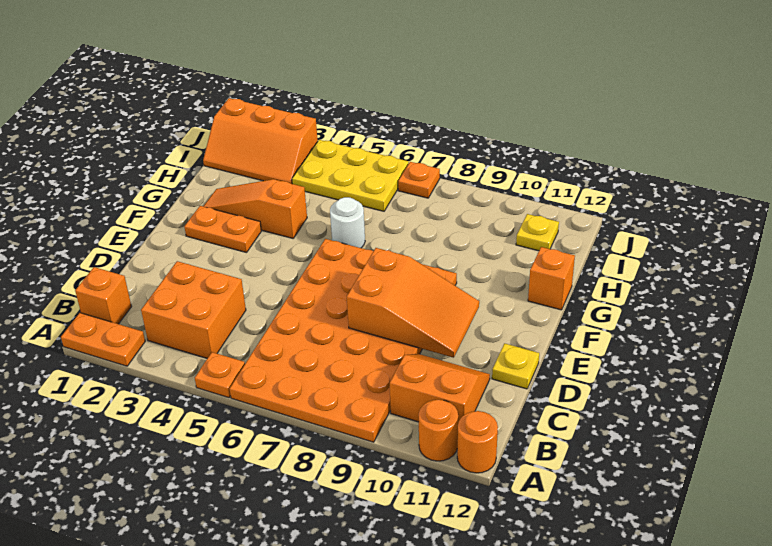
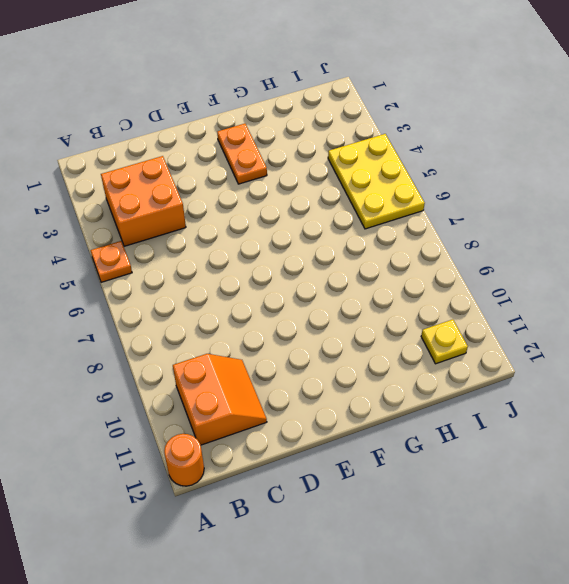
none -> orange plate A1:A2 level 1
none -> orange plate A6:F9 level 1
none -> orange round brick A11 level 1

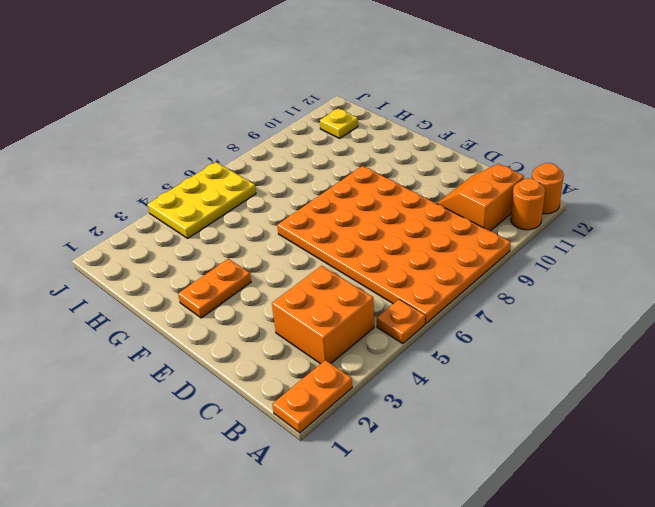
none -> orange brick B1 level 1
none -> yellow plate D12 level 1
none -> orange slope G2:G4 level 1 top 4

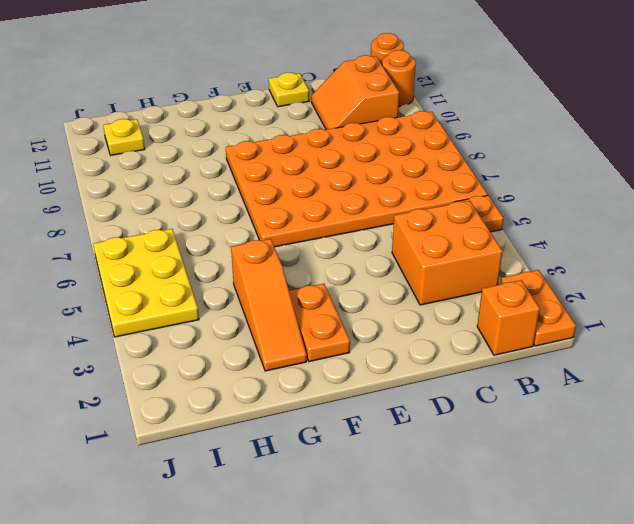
none -> white round brick G6 level 1
none -> orange brick G12 level 1
none -> orange slope I1:J3 level 1 top J

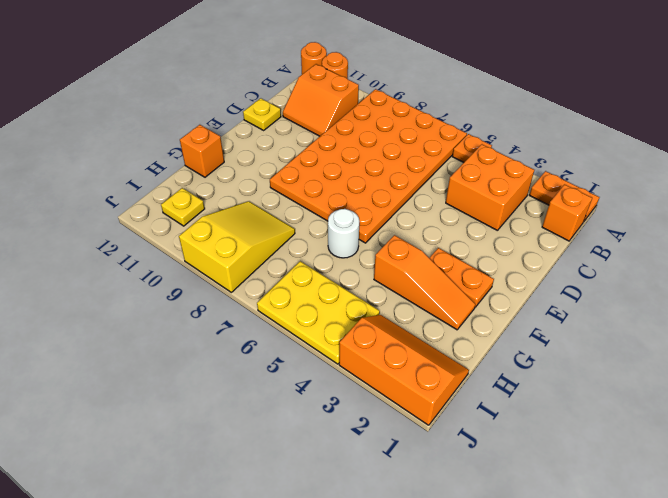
yellow slope H8:J9 level 1 top J -> none
none -> orange plate J7 level 1
none -> orange slope D8:E10 level 2 top 8

